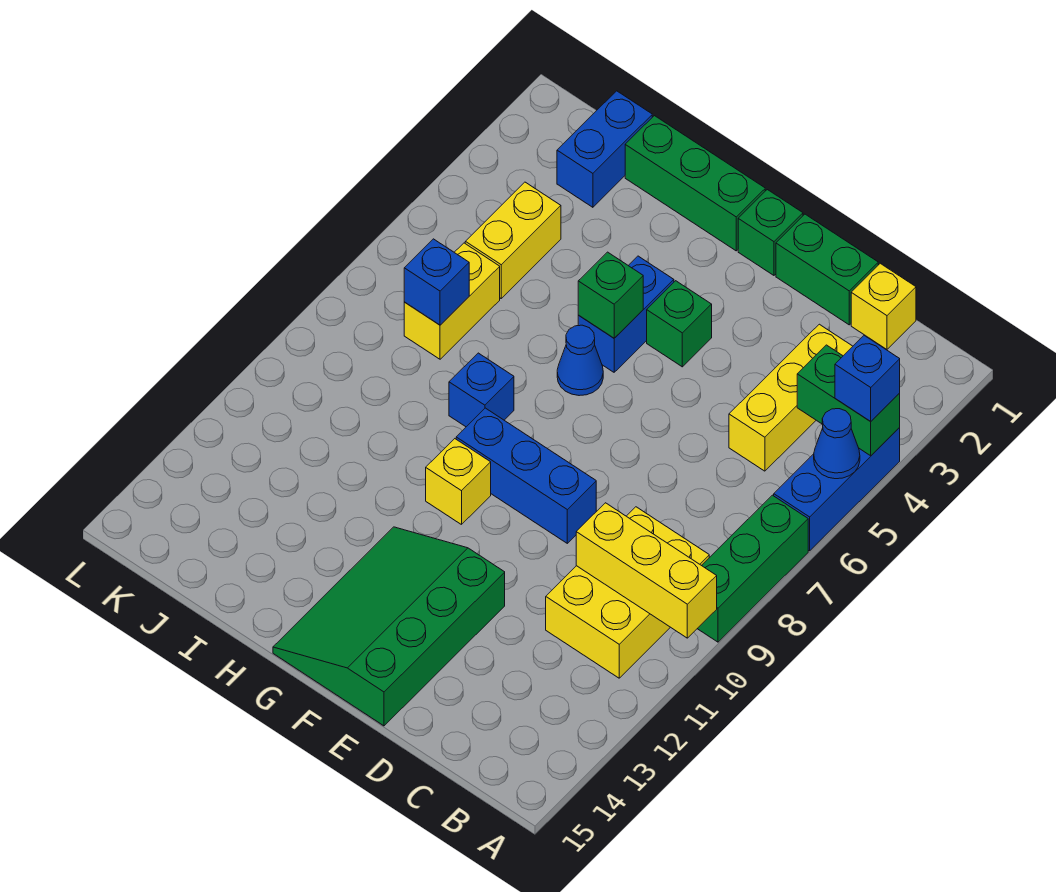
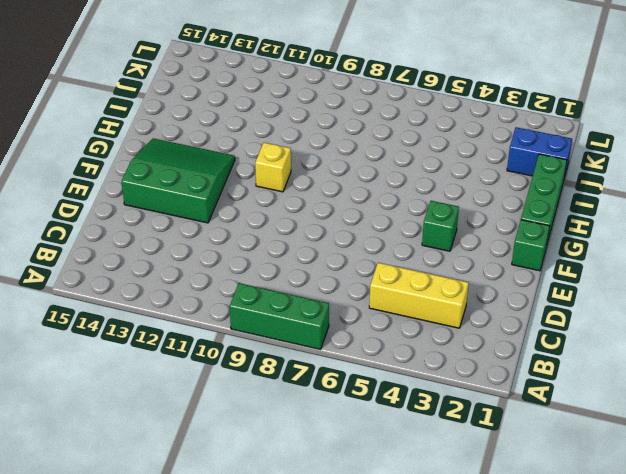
green slope E12:G14 level 1 top E -> green slope E12:G15 level 1 top E
none -> blue brick A4:A6 level 1
none -> yellow brick B9:C11 level 1
none -> yellow brick C1 level 1

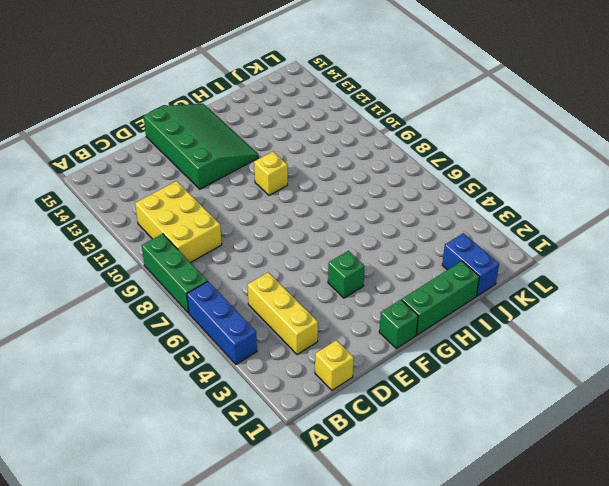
none -> green brick D1:E1 level 1
none -> blue brick E9:G9 level 1
none -> blue brick G4:G5 level 1

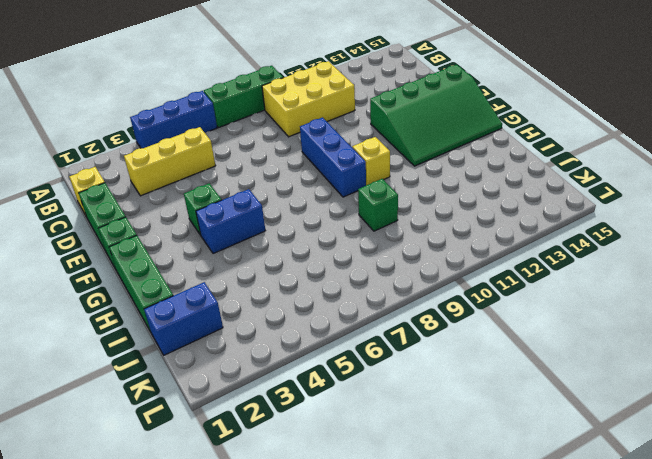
green brick I9 level 1 -> green brick G5 level 2
none -> blue cone G6 level 1
none -> blue brick H8 level 1
none -> yellow brick J4:J5 level 1

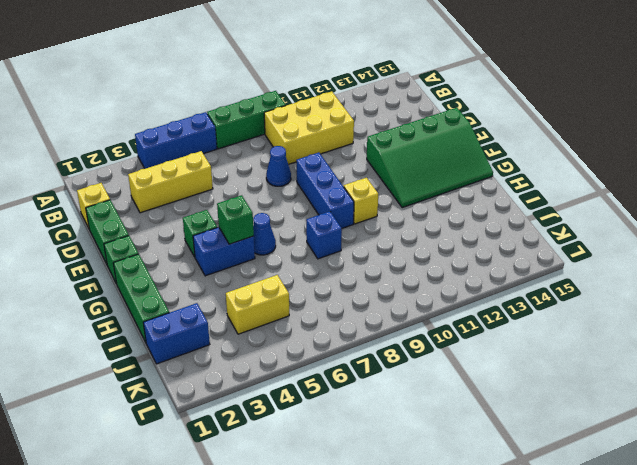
blue cone D8 level 1 -> blue cone A5 level 2
none -> yellow brick J6:J7 level 1
none -> green brick A4:B4 level 2
none -> yellow brick A10:C10 level 2

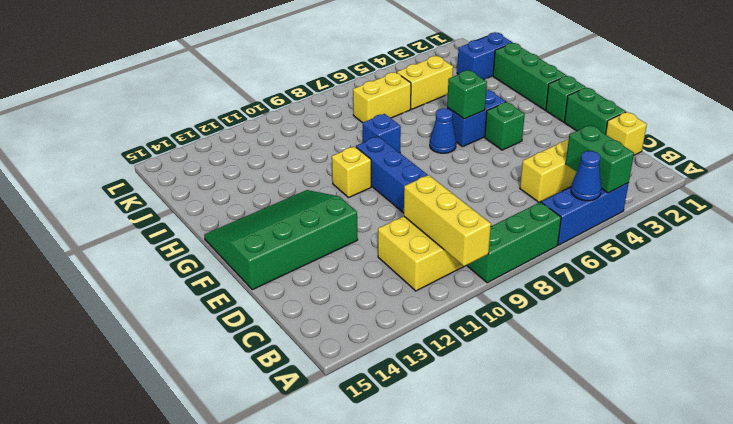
none -> blue brick J7 level 2
none -> blue brick A4 level 3

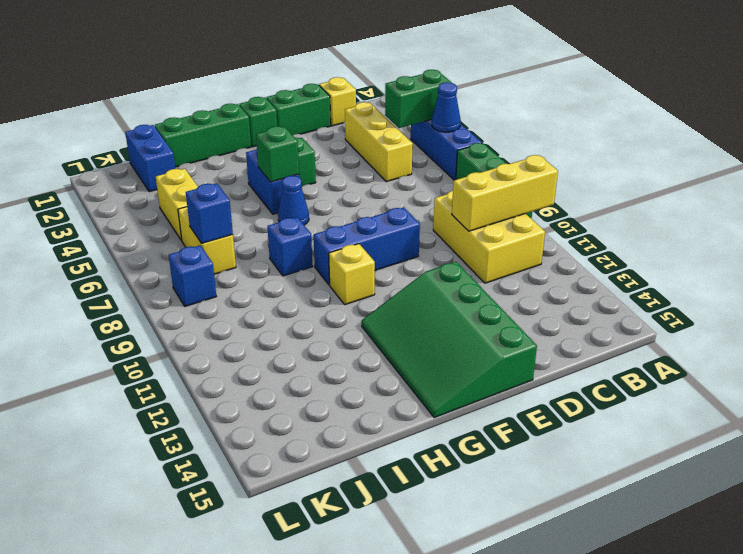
blue brick K8 level 1 -> blue brick A4 level 3

